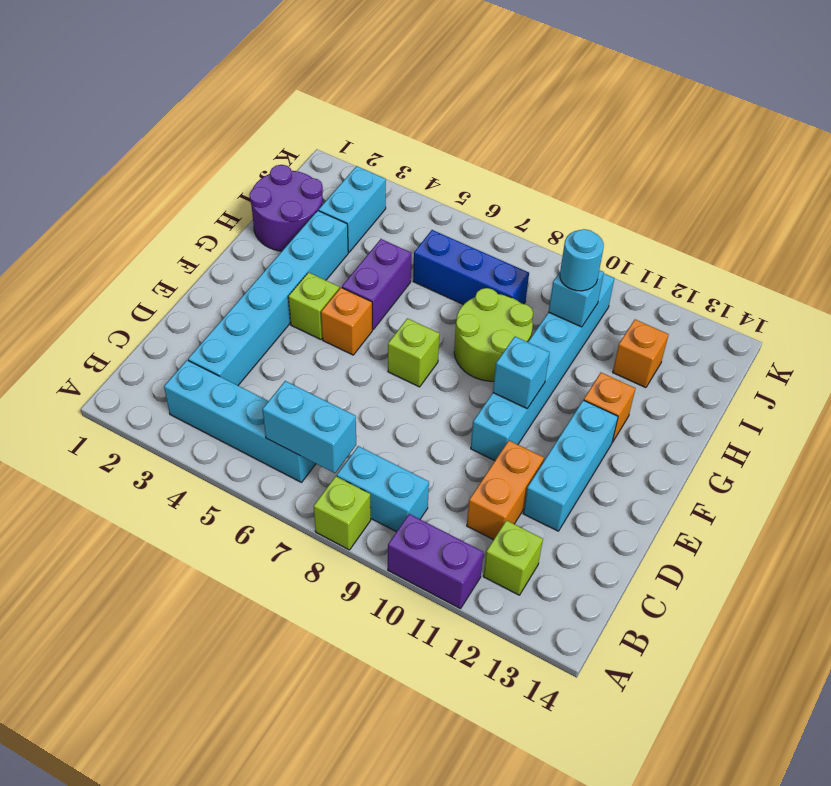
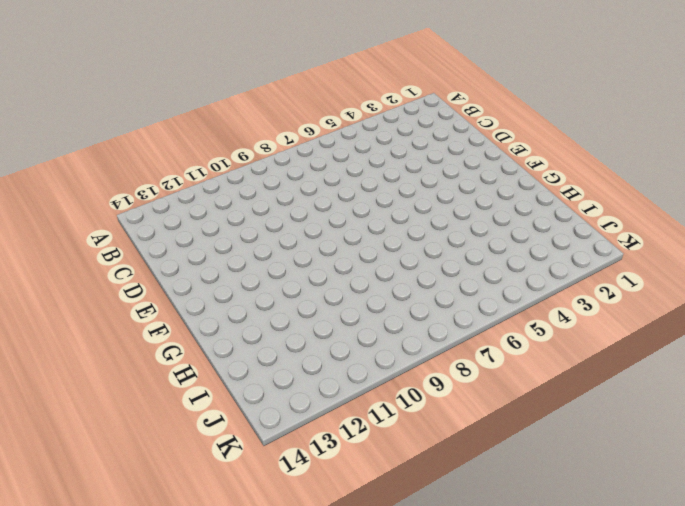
none -> lime brick A8 level 1
none -> purple brick A10:A11 level 1
none -> cyan brick B3:B6 level 1

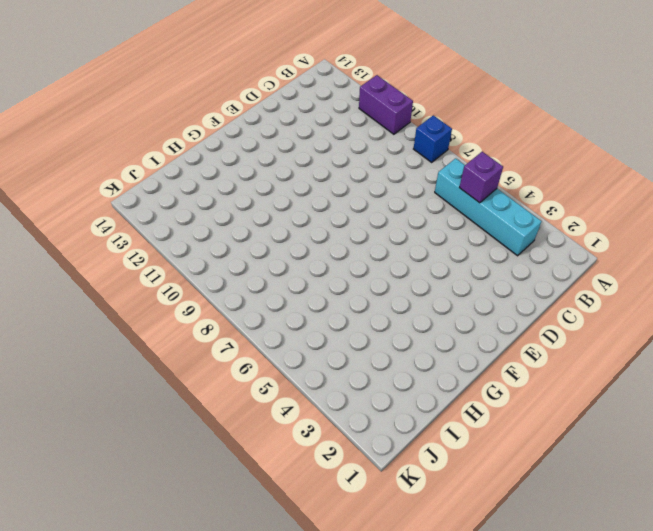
blue brick A8 level 1 -> lime brick A8 level 1
purple brick B5 level 2 -> none
none -> cyan brick B8:B9 level 1
none -> lime brick B12 level 1
none -> cyan brick C3:H3 level 1

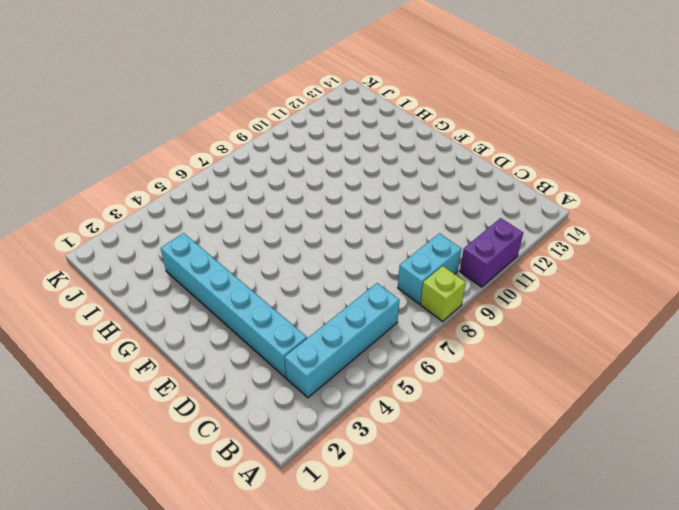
none -> lime brick B12 level 1
none -> orange brick C11:D11 level 1
none -> cyan brick D12:F12 level 1

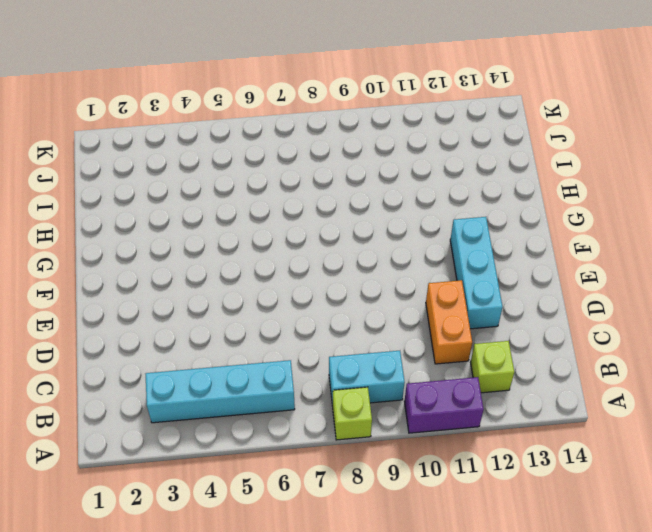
none -> cyan brick C3:H3 level 1
none -> cyan brick E10:J10 level 1
none -> lime brick F4 level 1

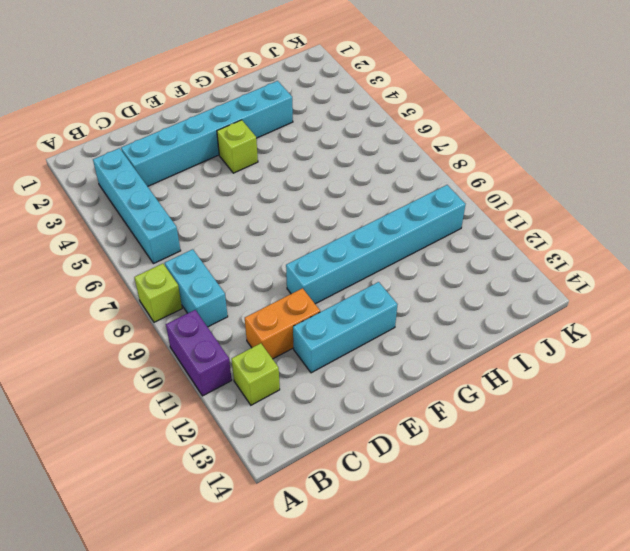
none -> orange brick F5 level 1
none -> lime brick F7 level 1
none -> purple brick G5:H5 level 1

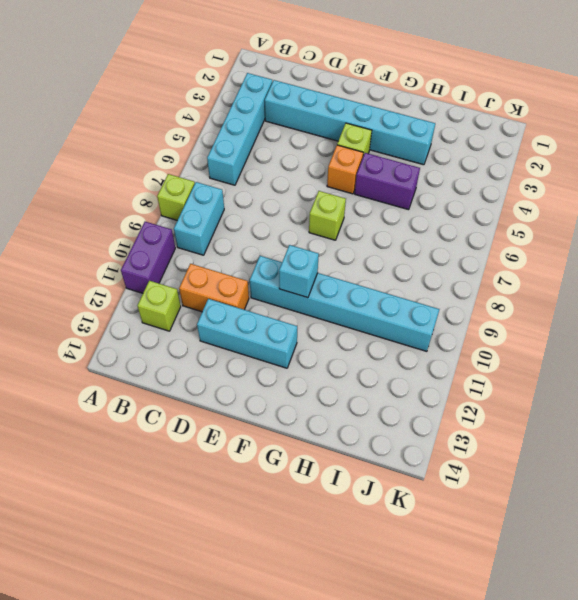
none -> lime round brick G8:H9 level 1
none -> orange brick G12 level 1
none -> purple round brick H1:I2 level 1

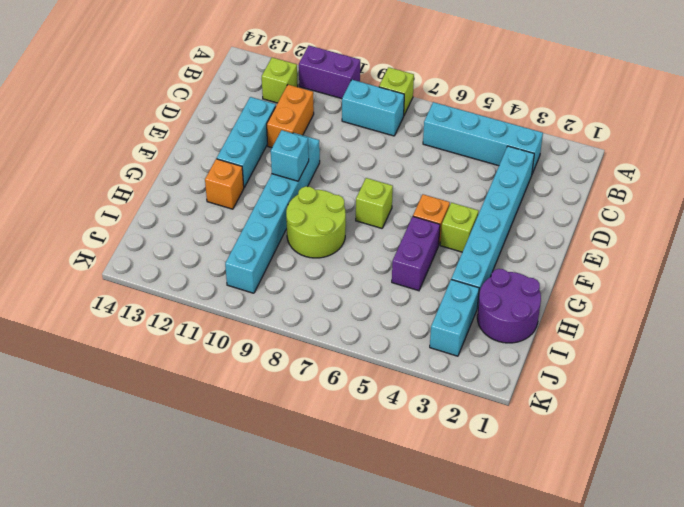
none -> blue brick I6:I8 level 1
none -> orange brick I12 level 1
none -> cyan brick B6:B7 level 2

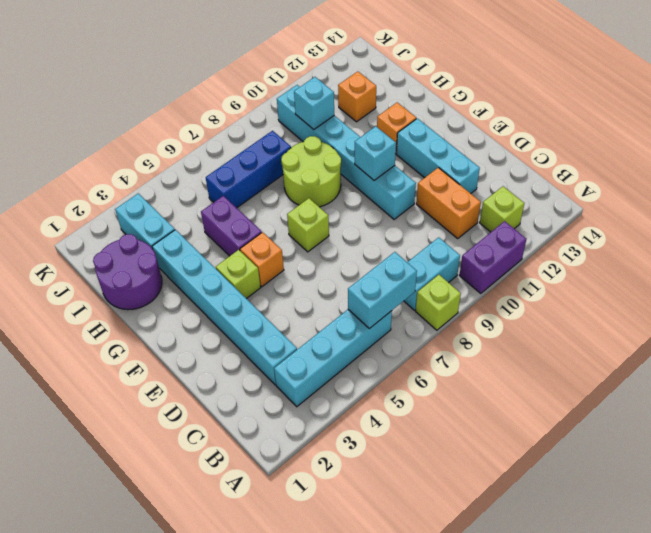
none -> cyan round brick I10 level 3

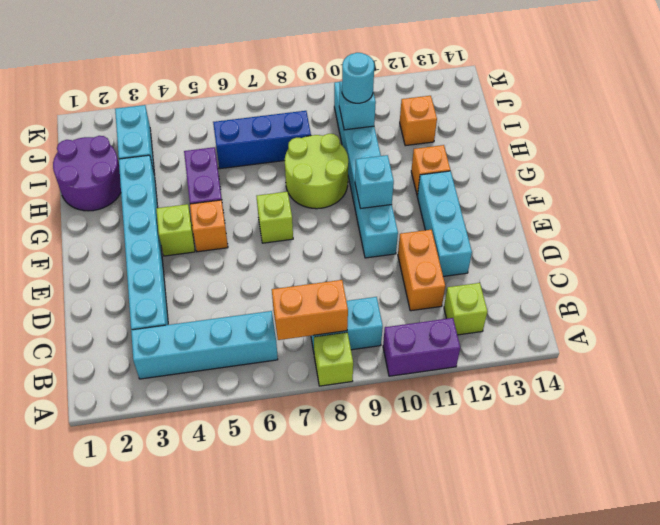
orange brick B7:B8 level 2 -> cyan brick B6:B7 level 2

